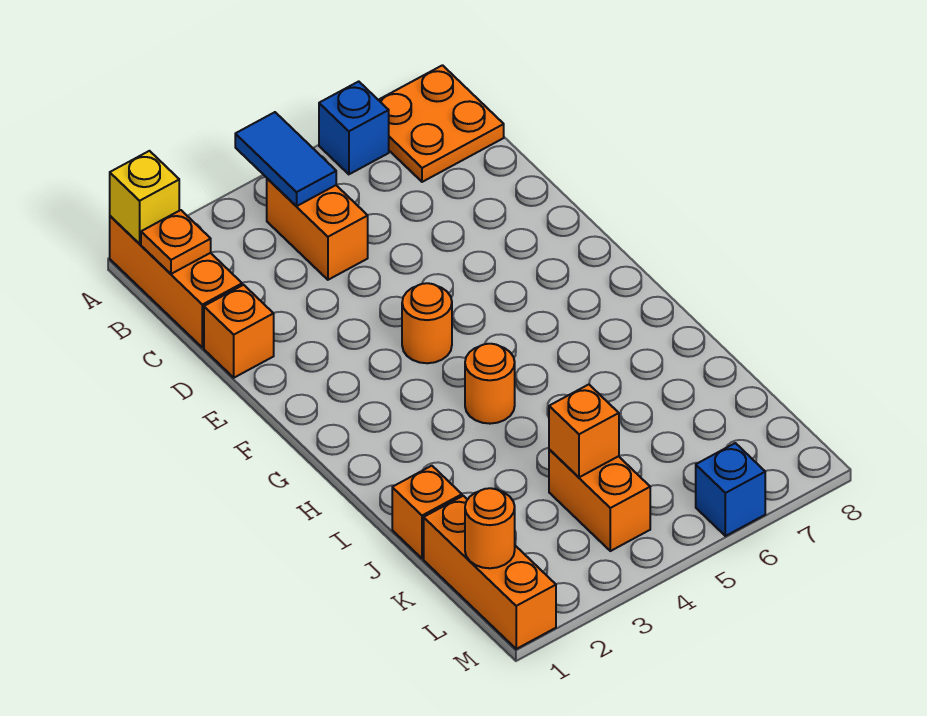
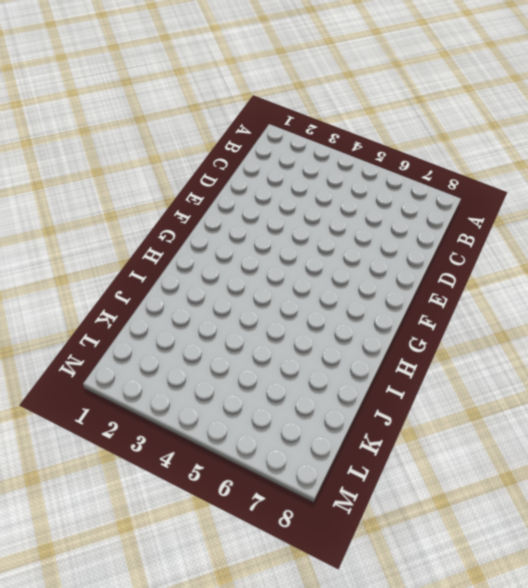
none -> orange brick A1:C1 level 1
none -> blue brick A6 level 1
none -> orange plate A7:B8 level 1

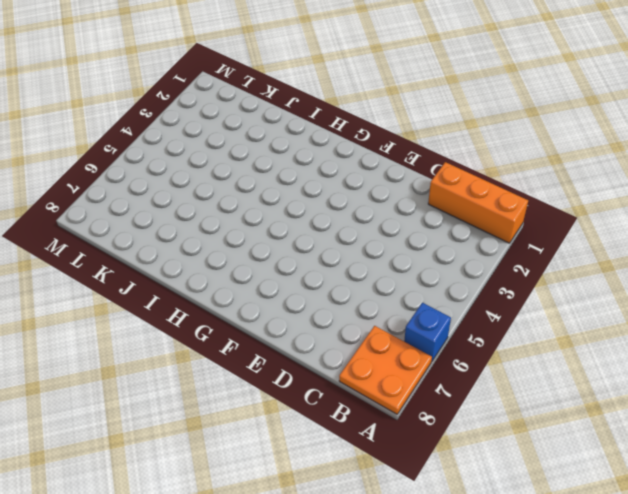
none -> orange brick B4:C4 level 1
none -> orange brick D1 level 1
none -> orange round brick F4 level 1

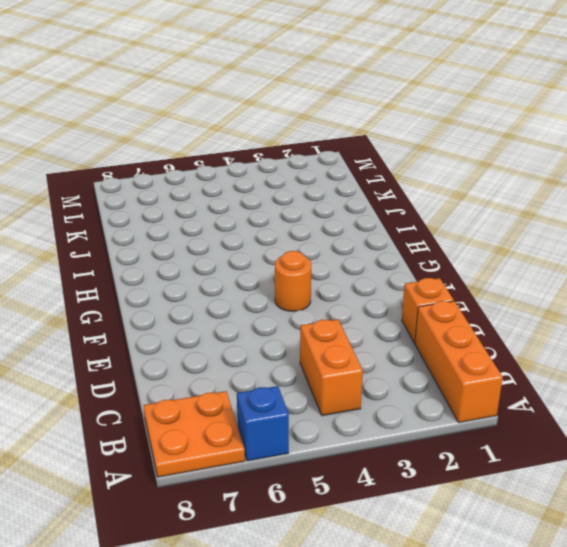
none -> orange round brick H4 level 1
none -> orange brick J1 level 1
none -> orange brick K1:M1 level 1

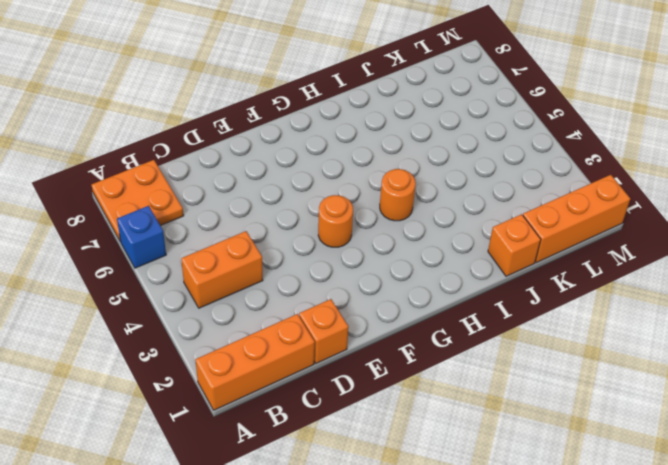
none -> orange brick K4:L4 level 1
none -> blue brick M6 level 1
none -> yellow brick A1 level 2

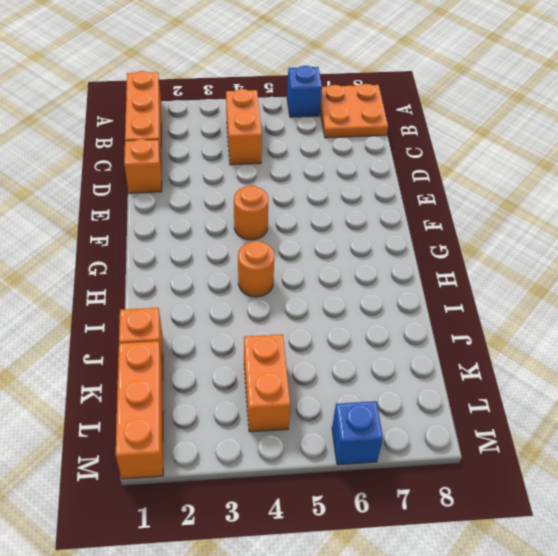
none -> yellow brick A1 level 2
none -> blue tile A4:B4 level 2
none -> orange plate B1 level 2

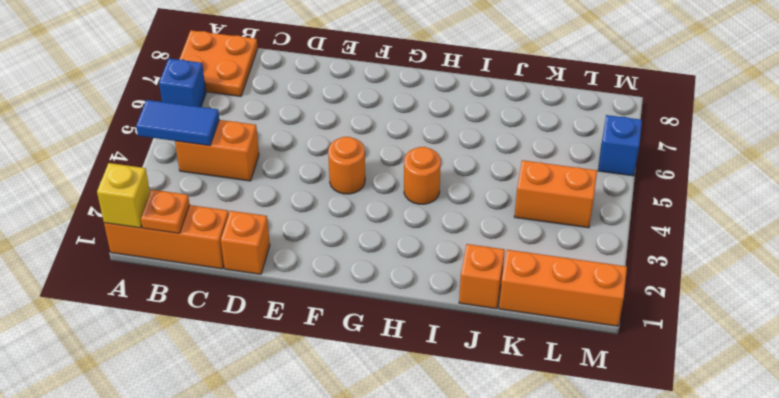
none -> orange brick K4 level 2
none -> orange round brick L1 level 2

